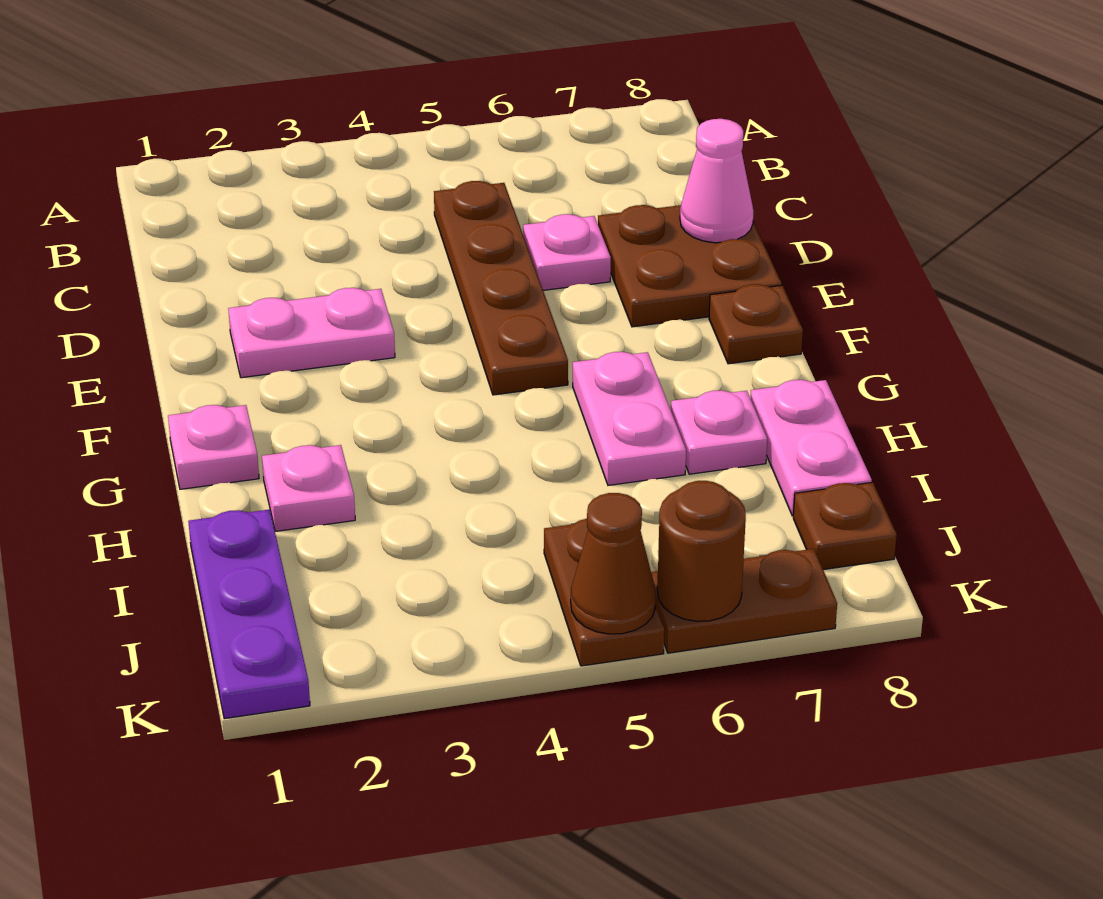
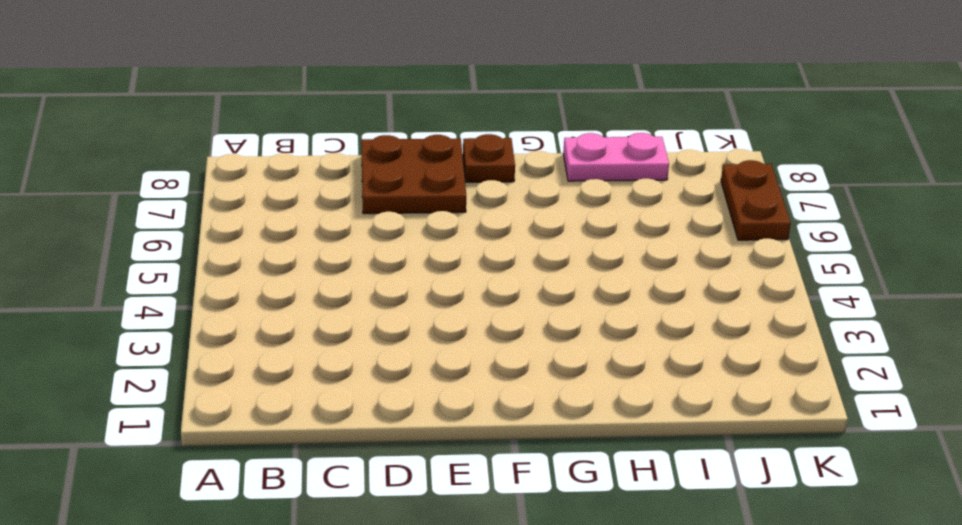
none -> brown plate C5:F5 level 1
none -> pink plate D6 level 1
none -> pink plate E2:E3 level 1

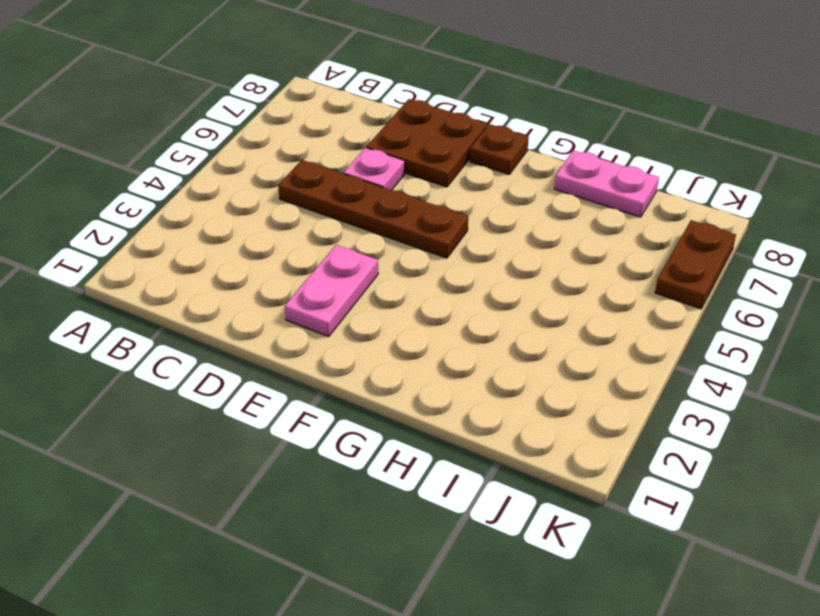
none -> pink plate G1 level 1
none -> pink plate G6:H6 level 1
none -> pink plate H2 level 1

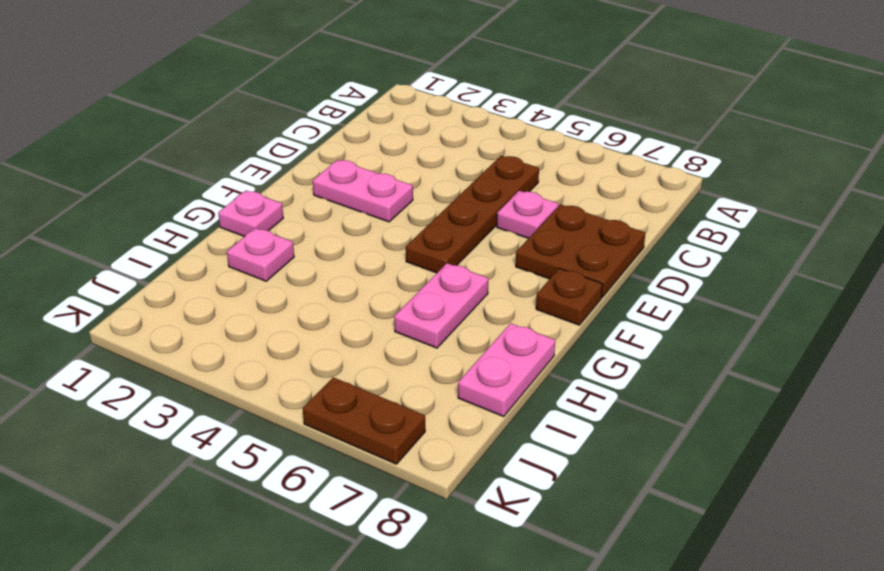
none -> pink plate H7 level 1
none -> purple plate I1:K1 level 1
none -> brown plate J5:K5 level 1

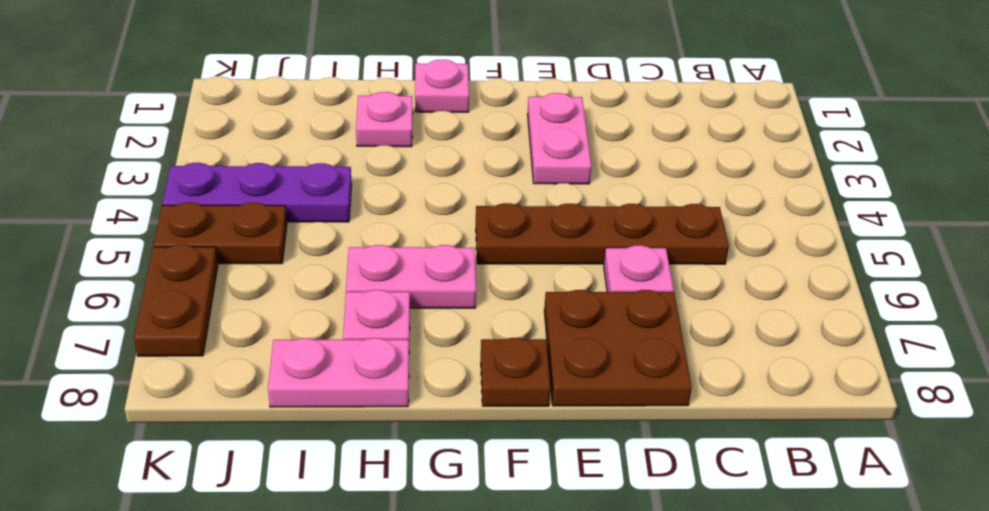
purple plate I4:K4 level 1 -> purple plate I1:K1 level 1
none -> brown plate J8 level 1
none -> pink cone D8 level 2
none -> brown cone K5 level 2

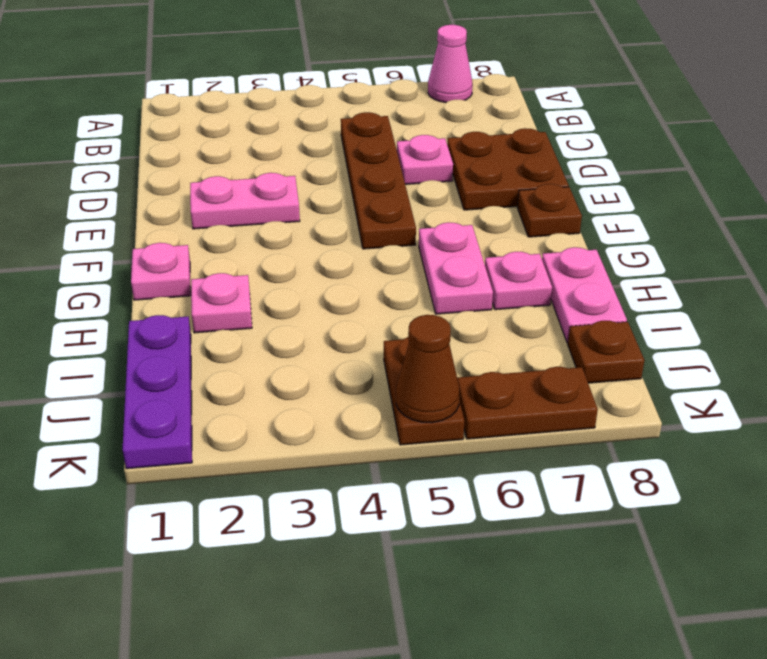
pink cone A7 level 1 -> pink cone D8 level 2
none -> brown round brick K6 level 2

